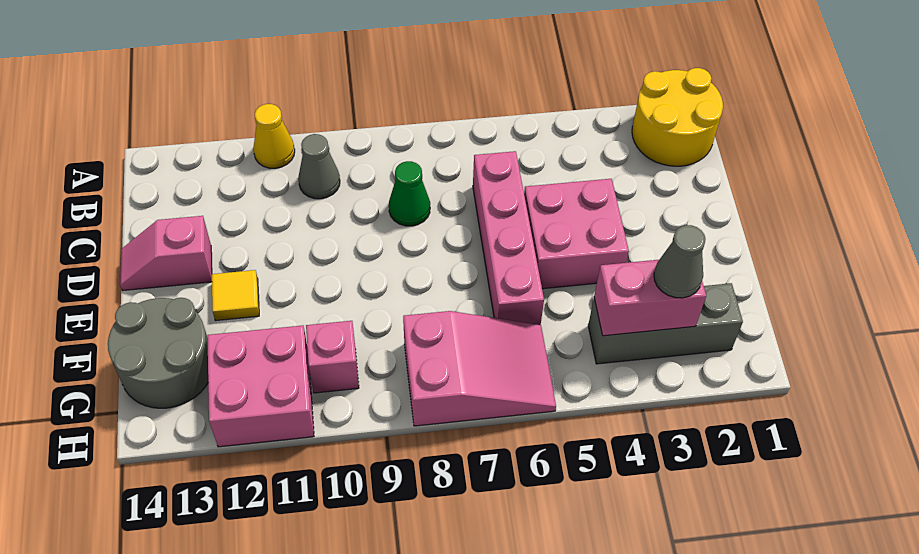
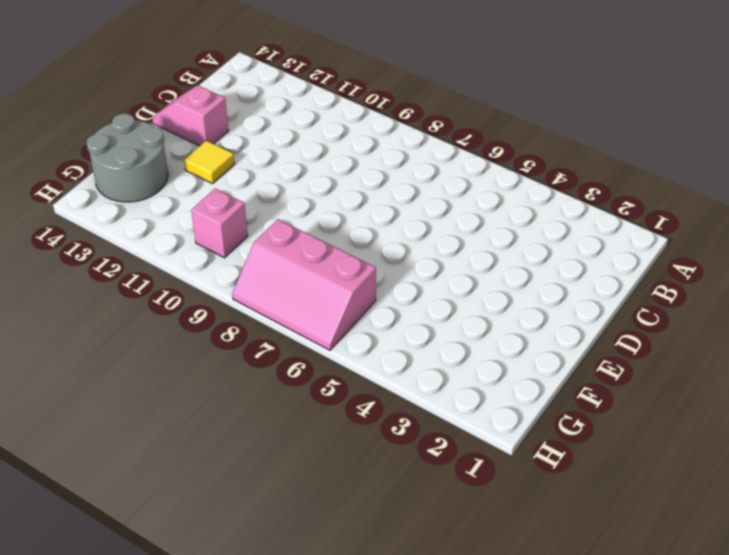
pink slope G6:H8 level 1 top G -> pink slope G6:H8 level 1 top 8
none -> yellow round brick A1:B2 level 1
none -> yellow cone A11 level 1
none -> grey cone B10 level 1

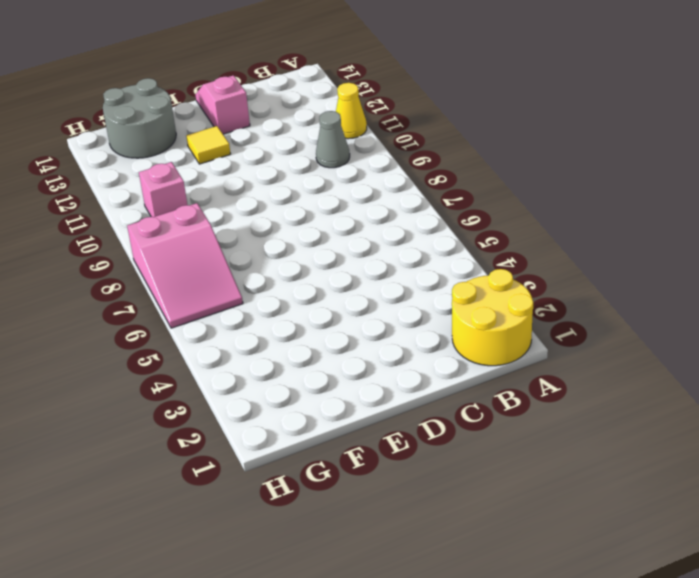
none -> pink brick C6:F6 level 1
none -> green cone C8 level 1
none -> pink brick D4:E5 level 1

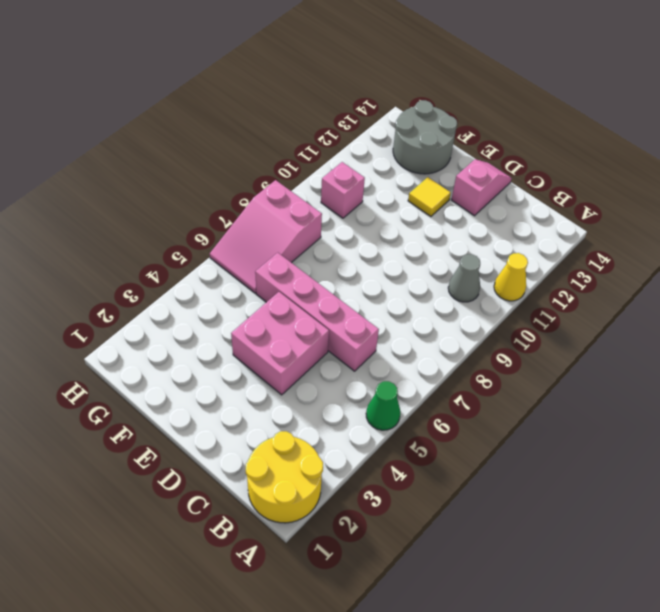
green cone A5 level 1 -> green cone C8 level 1
none -> grey brick G2:G4 level 1
none -> pink brick G11:H12 level 1
none -> pink brick G3:G4 level 2

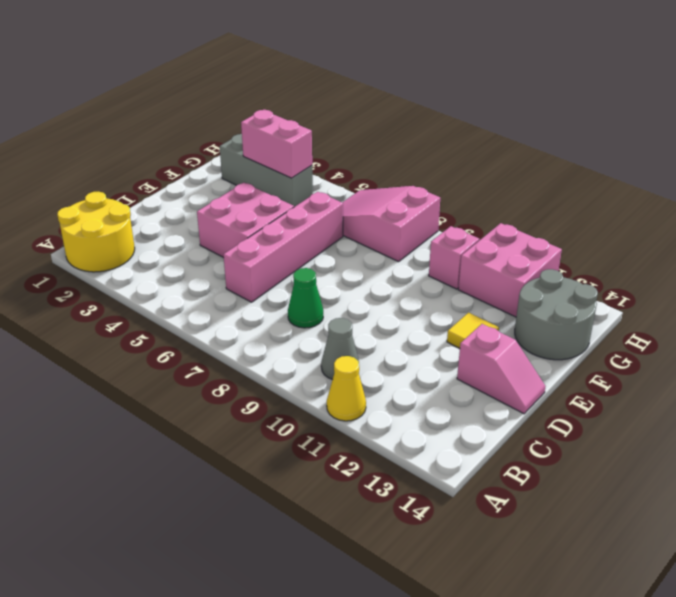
none -> grey cone G3 level 3

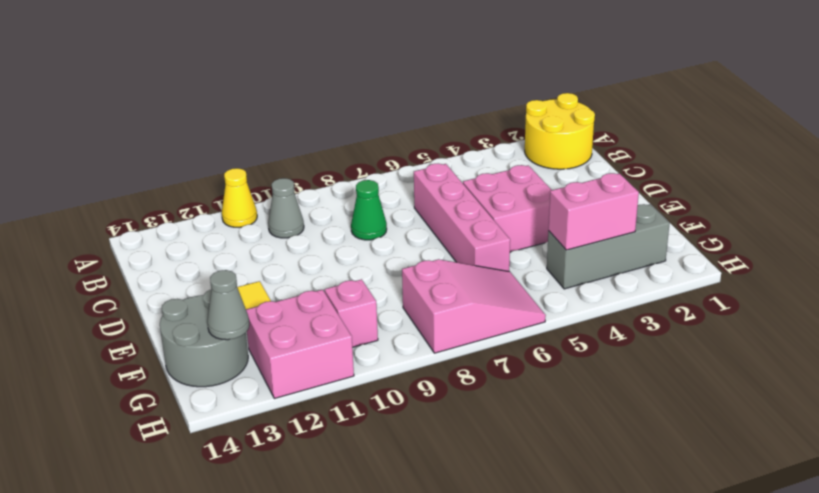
grey cone G13 level 2 -> grey cone G3 level 3
none -> pink slope D13:D14 level 1 top 13

